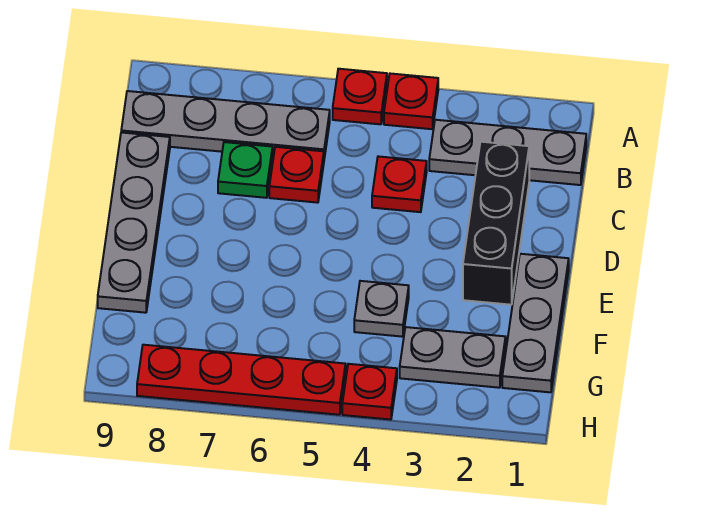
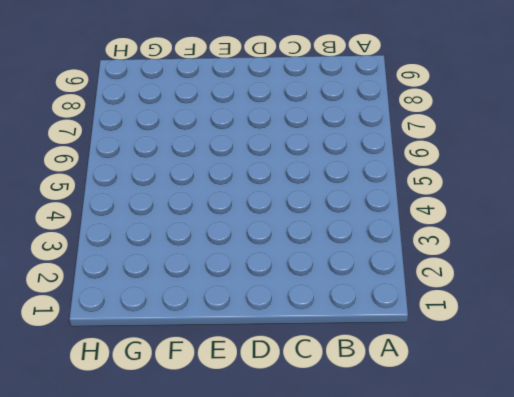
none -> red plate A4 level 1
none -> red plate A5 level 1
none -> grey plate B1:B3 level 1

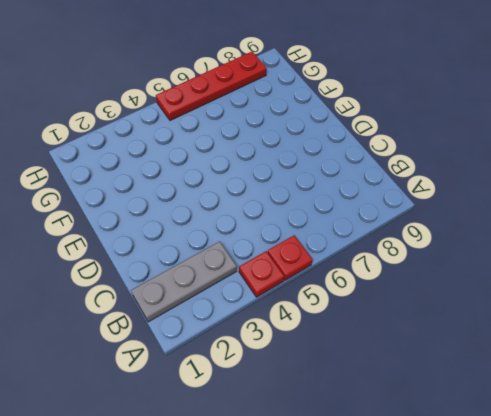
none -> grey plate B6:B9 level 1
none -> black brick C2:E2 level 1
none -> red plate C4 level 1

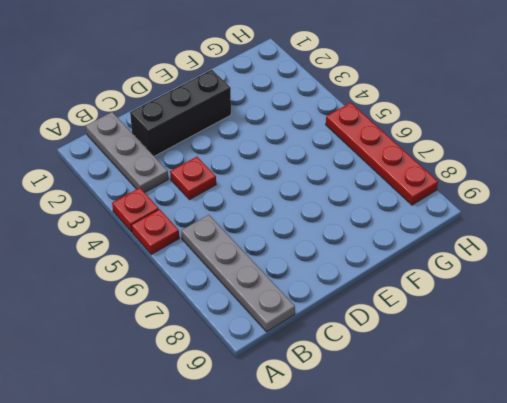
none -> red plate C6 level 1
none -> green plate C7 level 1
none -> grey plate C9:F9 level 1

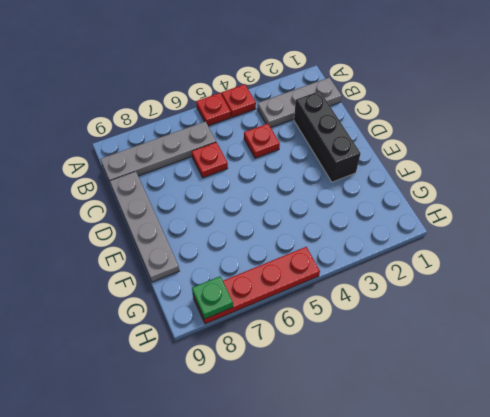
green plate H8 level 2 -> green plate C7 level 1
none -> grey plate E1:G1 level 1
none -> grey plate F4 level 1
none -> grey plate G2:G3 level 1

